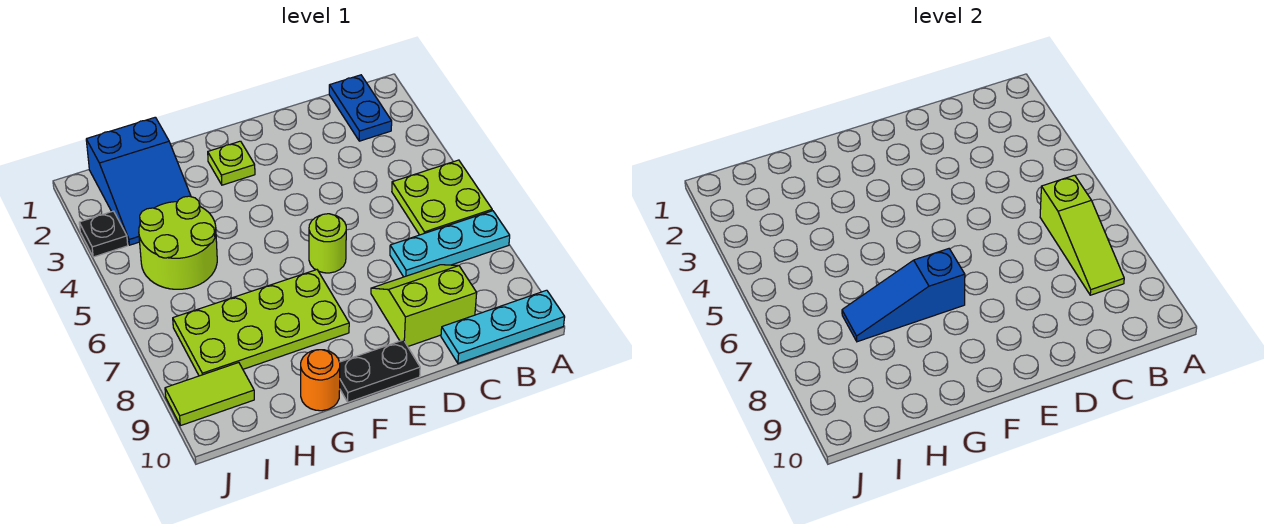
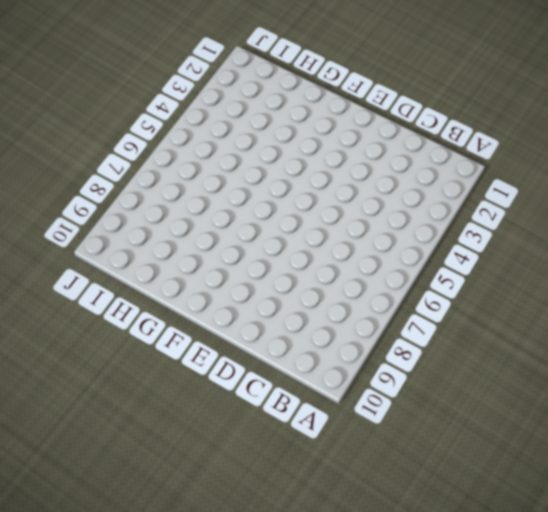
none -> lime plate A5:B6 level 1
none -> cyan plate A7:C7 level 1
none -> cyan plate A10:C10 level 1

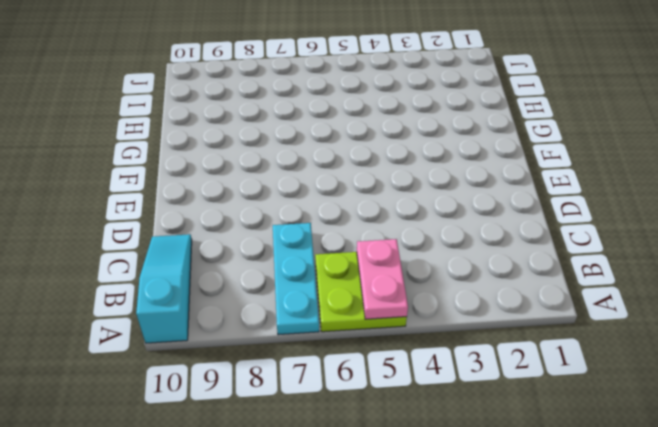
pink plate A5:B5 level 2 -> none
cyan slope A10:C10 level 1 top A -> cyan plate A10:C10 level 1
none -> blue plate B1:B2 level 1
none -> lime slope C8:D9 level 1 top 9
none -> lime round brick E6 level 1

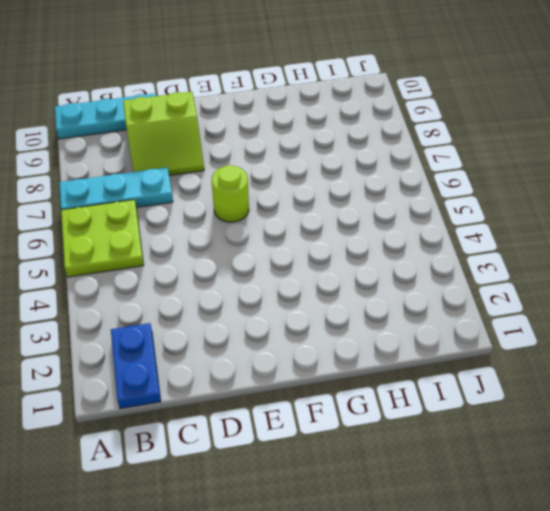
none -> black plate E10:F10 level 1
none -> lime plate F2 level 1
none -> lime plate F7:I8 level 1

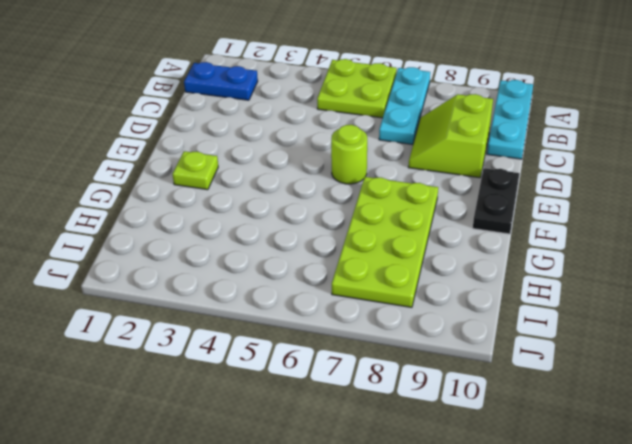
none -> orange round brick G10 level 1
none -> blue slope H1:I3 level 1 top 1
none -> lime round brick H4:I5 level 1

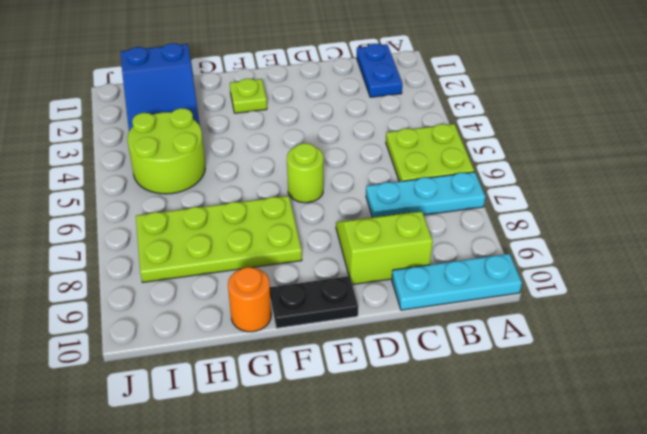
none -> lime tile I9:J9 level 1
none -> black plate J3 level 1
none -> lime slope B6:B8 level 2 top 6

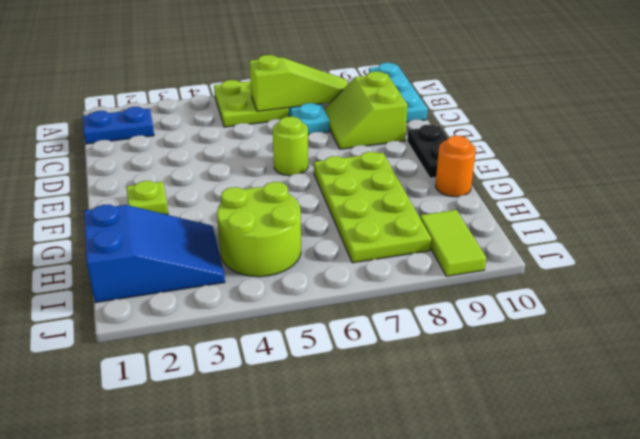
none -> black plate J3 level 1
none -> blue slope F7:H7 level 2 top F

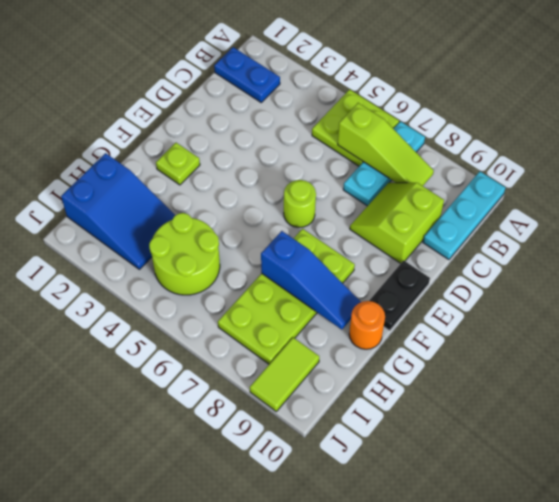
blue slope G7:G9 level 2 top 7 -> blue slope F7:H7 level 2 top F
none -> black plate J3 level 1

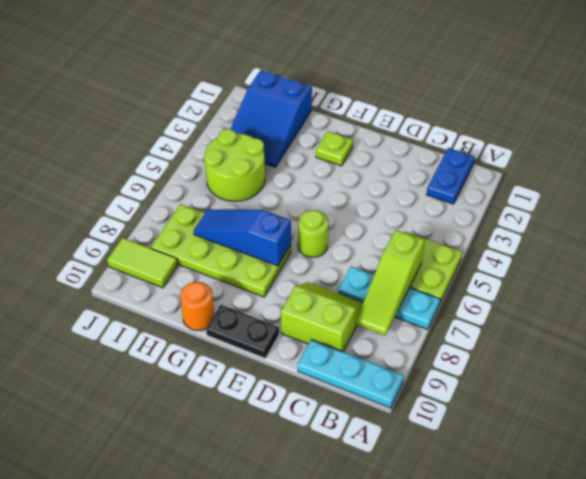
none -> black plate J3 level 1

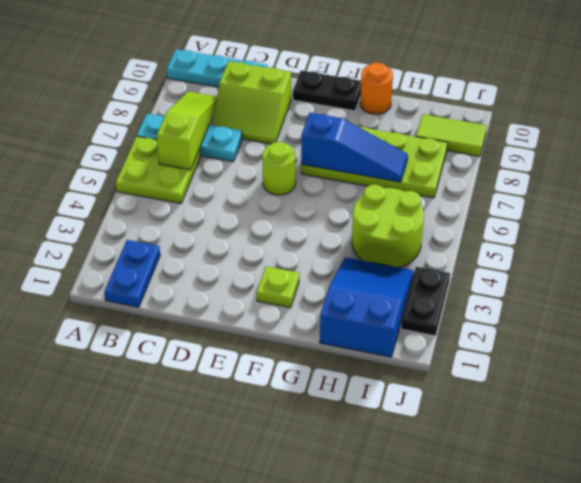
black plate J2:J3 level 1 -> black plate J3 level 1

